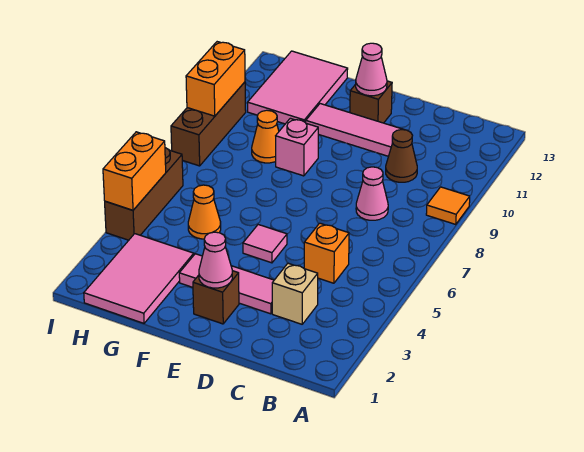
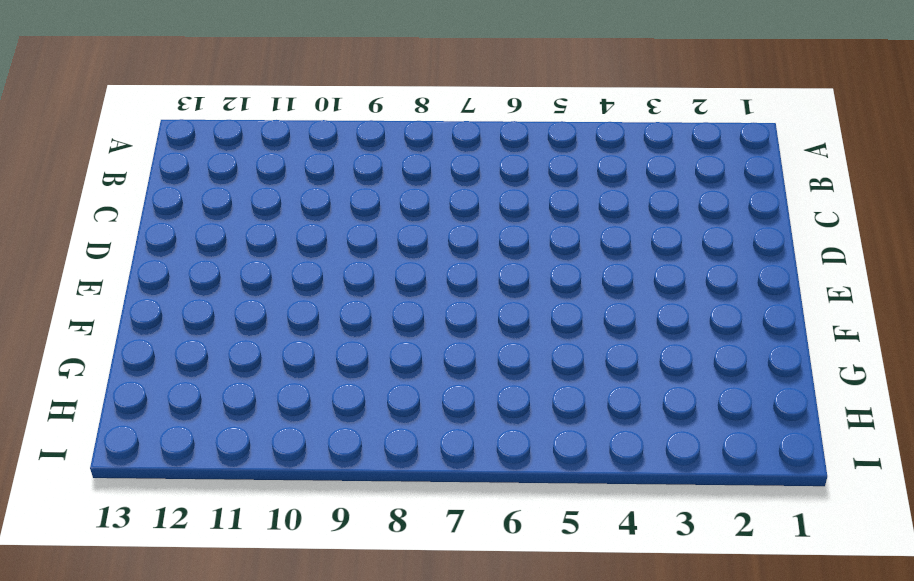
none -> orange tile A9 level 1
none -> tan brick C3 level 1
none -> orange brick C5 level 1

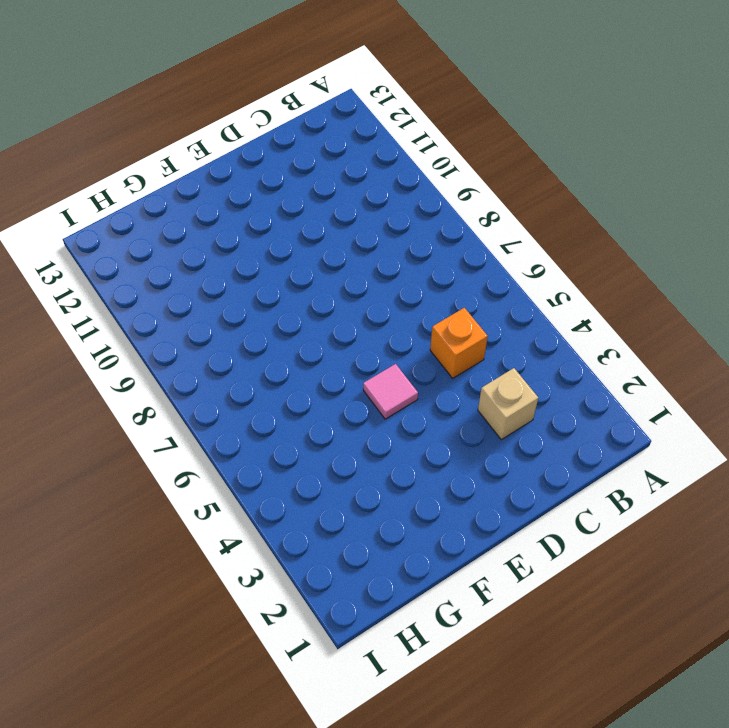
none -> orange tile A9 level 1
none -> pink cone C8 level 1
none -> brown cone C10 level 1

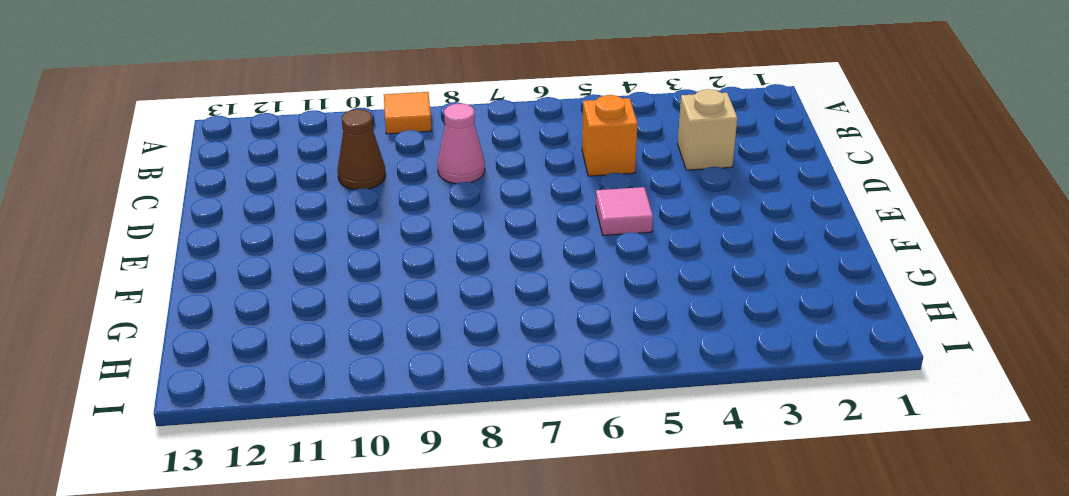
none -> pink tile D3:F3 level 1
none -> pink tile D11:F11 level 1
none -> brown brick E2 level 1

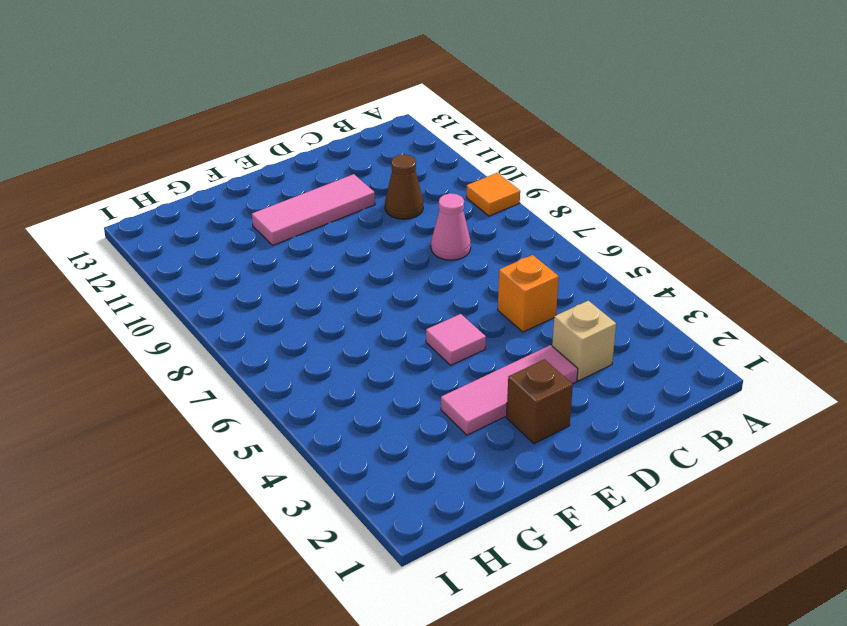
none -> brown brick E12 level 1
none -> pink brick F9 level 1
none -> pink tile G1:H3 level 1

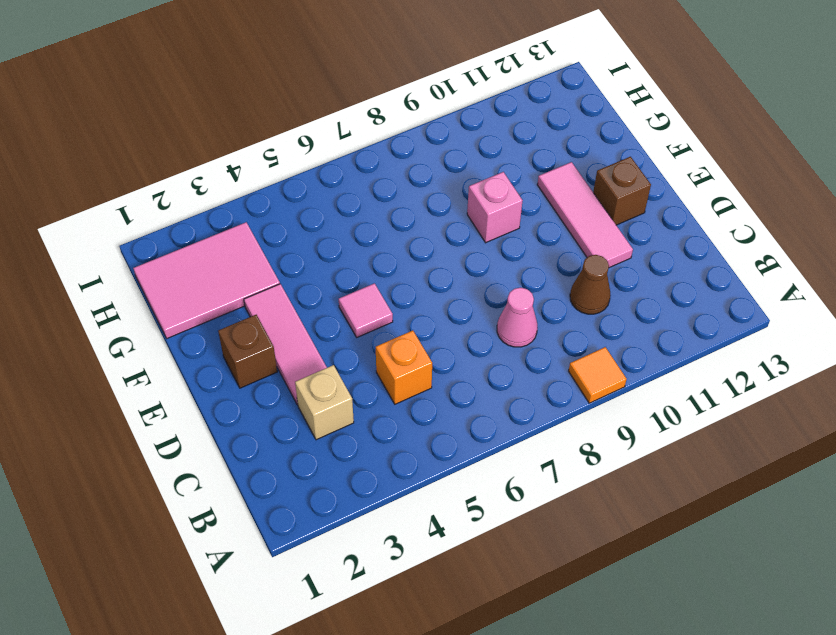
none -> orange cone G5 level 1
none -> orange cone G9 level 1
none -> pink tile G11:H13 level 1

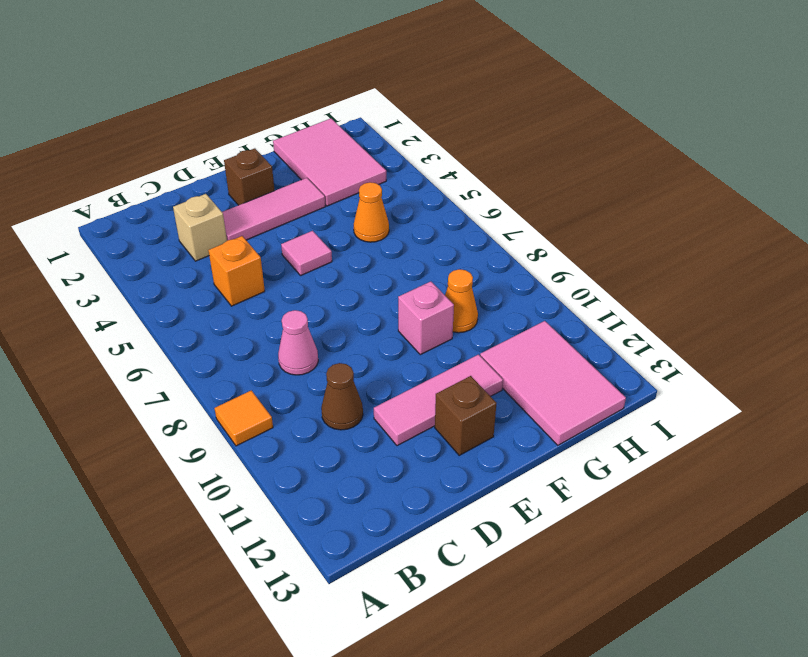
none -> brown brick I4:I6 level 1
none -> brown brick I8:I10 level 1
none -> pink cone E2 level 2

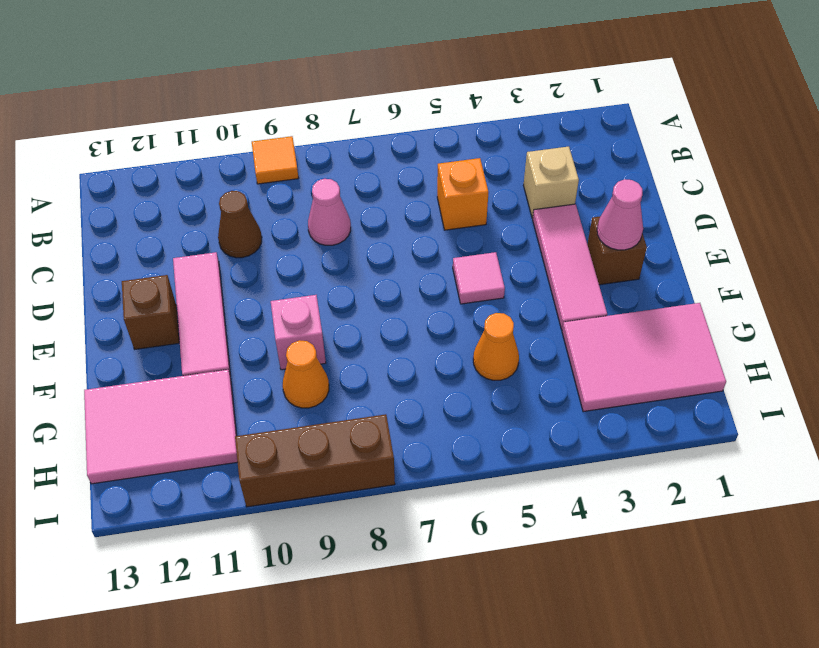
none -> brown brick I4:I6 level 1
none -> pink cone E12 level 2
none -> orange brick I4:I5 level 2

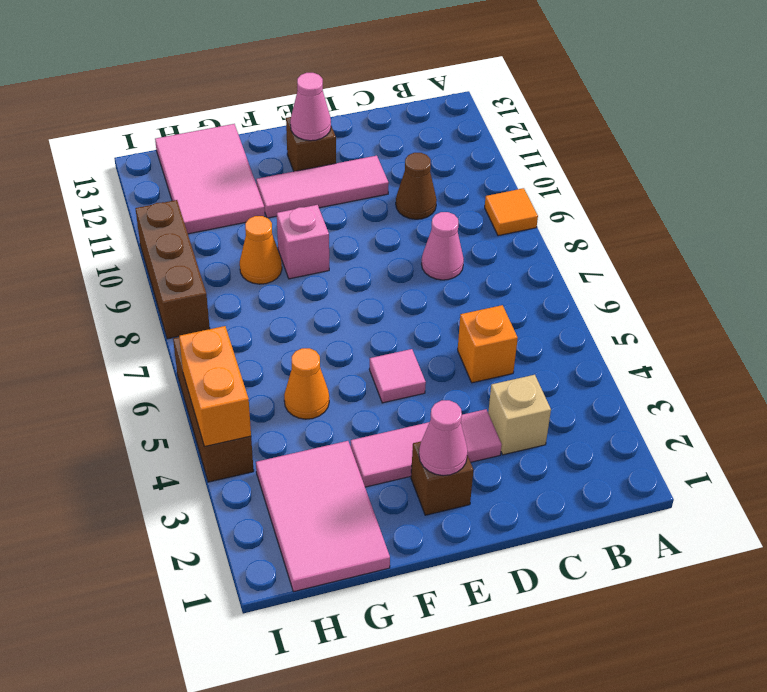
none -> orange brick I9:I10 level 2

